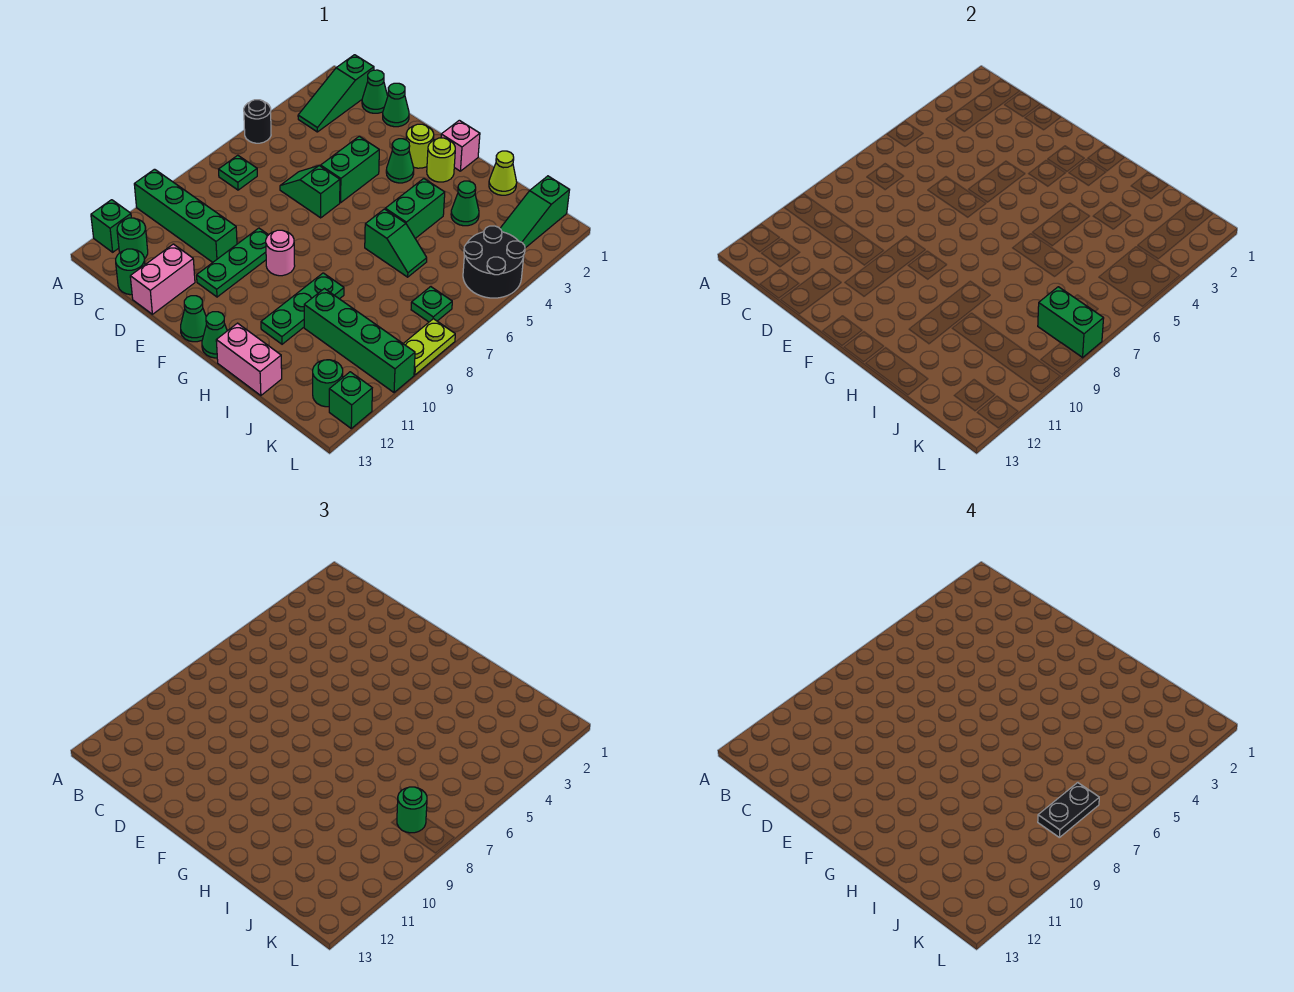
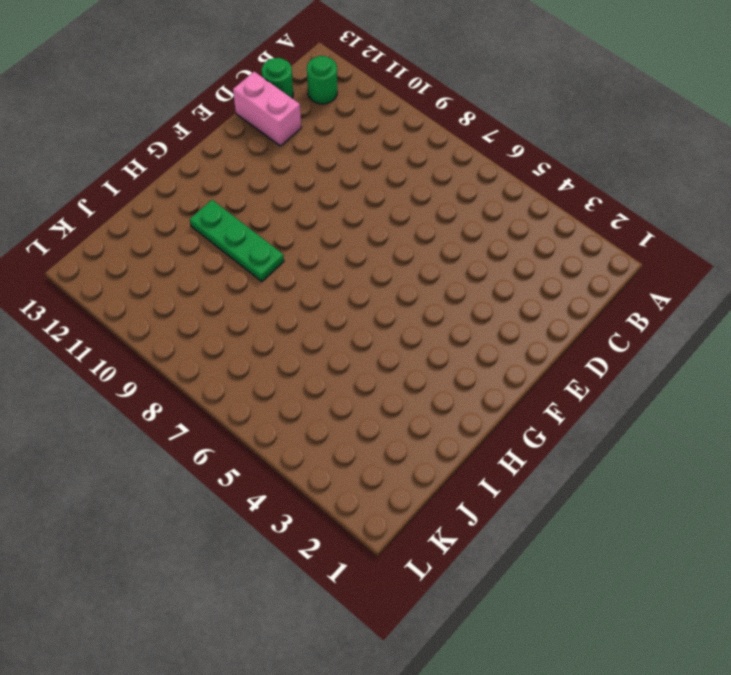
none -> black round brick A5 level 1
none -> green brick A10:D10 level 1
none -> green brick A12 level 1
none -> green slope B1:B3 level 1 top 1

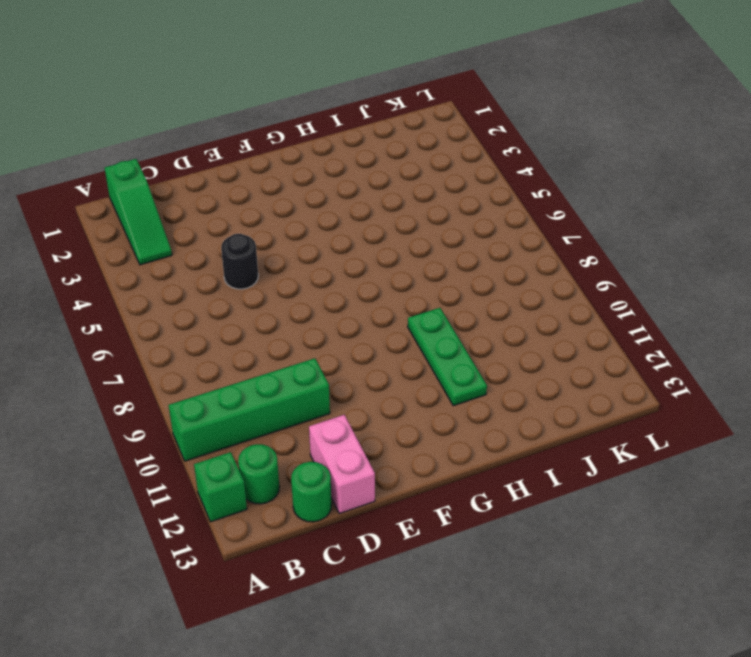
black round brick D5 level 1 -> black round brick A5 level 1
none -> green plate B7 level 1
none -> green cone C1 level 1
none -> green cone D1 level 1
none -> green slope D6:E6 level 1 top E

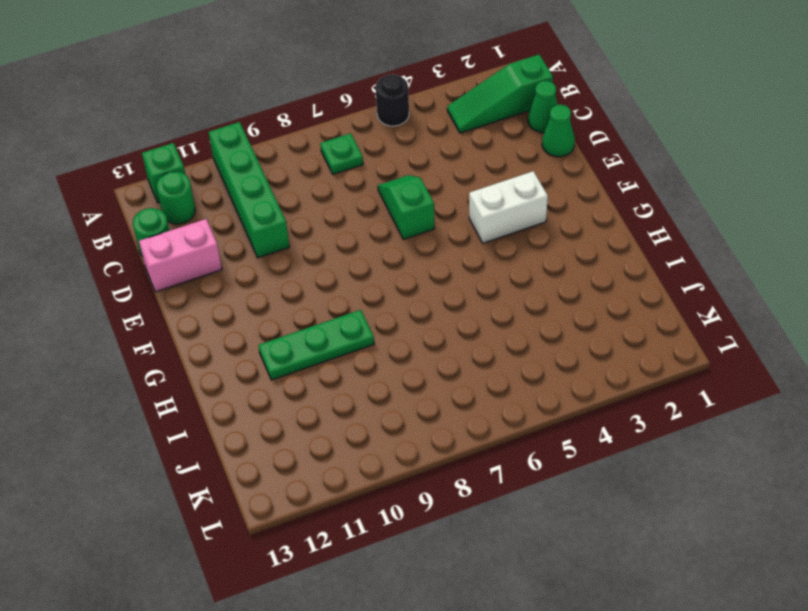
white brick F3:F4 level 1 -> green cone F3 level 1
none -> green brick E4:E5 level 1
none -> green plate E9:E11 level 1
none -> lime round brick F2 level 1
none -> pink round brick F9 level 1

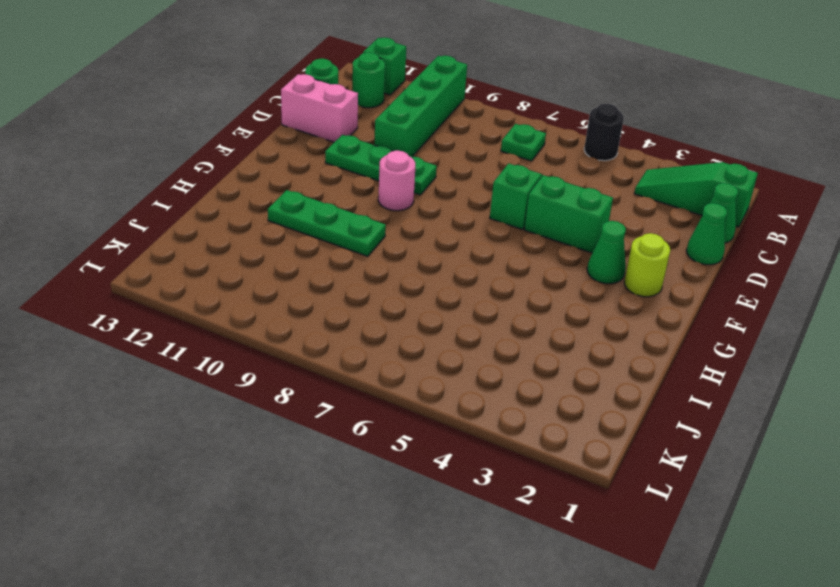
none -> green cone F13 level 1
none -> pink brick G1 level 1
none -> lime round brick G2 level 1
none -> green cone G13 level 1

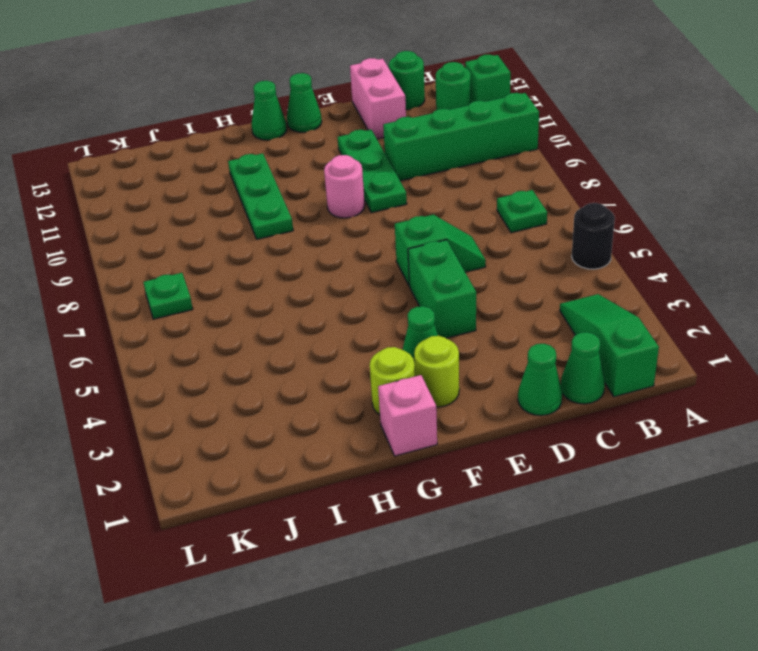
none -> green brick H4:H5 level 1
none -> green slope H6:I6 level 1 top H
none -> pink brick H13:I13 level 1
none -> lime cone I1 level 1

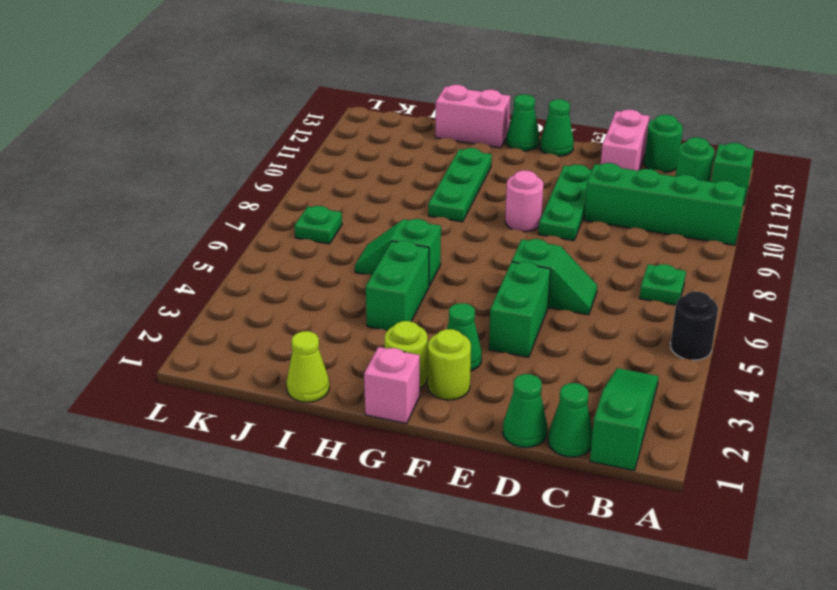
none -> green cone I3 level 1
none -> green brick I10:L10 level 1
none -> green slope K1:K3 level 1 top 1
none -> black round brick K4:L5 level 1

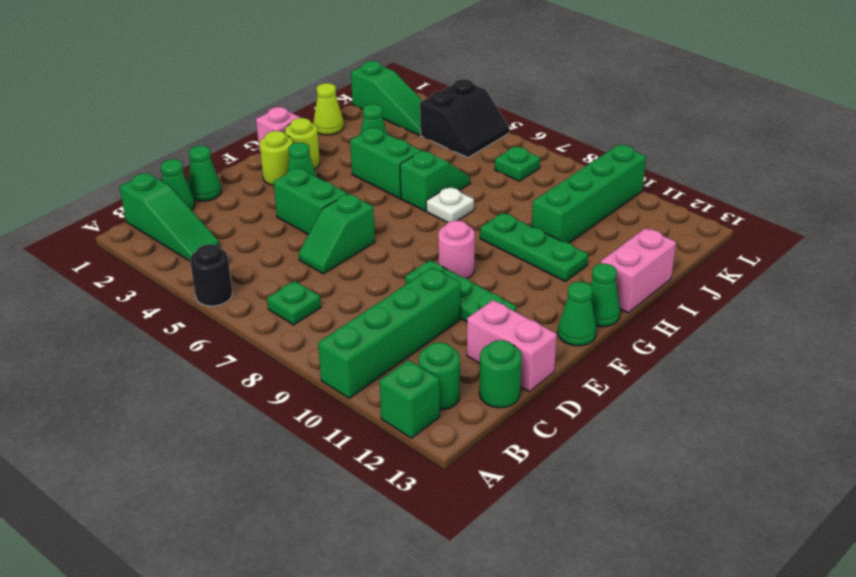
white plate H7 level 1 -> none
black slope K4:L5 level 1 top 4 -> black round brick K4:L5 level 1
none -> green round brick K12 level 1
none -> lime plate L8:L9 level 1
none -> green brick L12 level 1
none -> green brick K8:L8 level 2

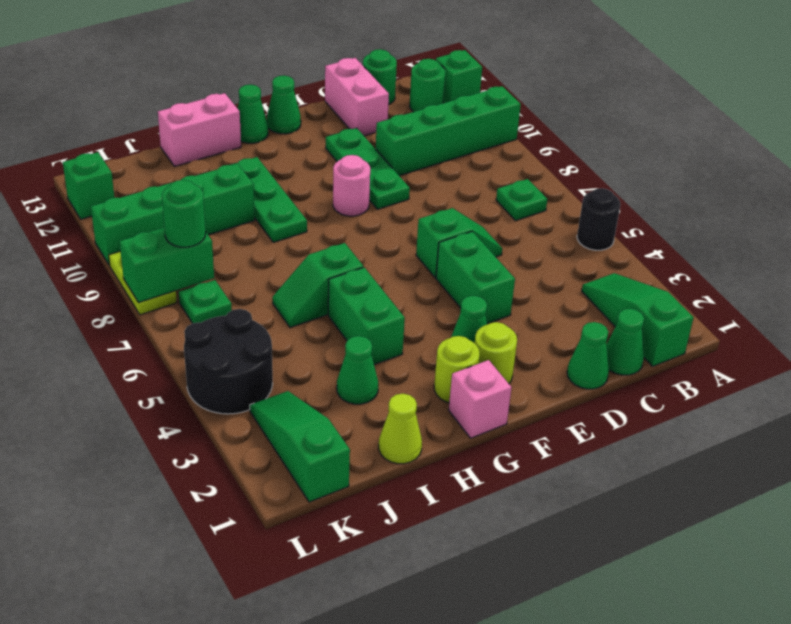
none -> green round brick K12 level 1
none -> black plate K7:K8 level 4

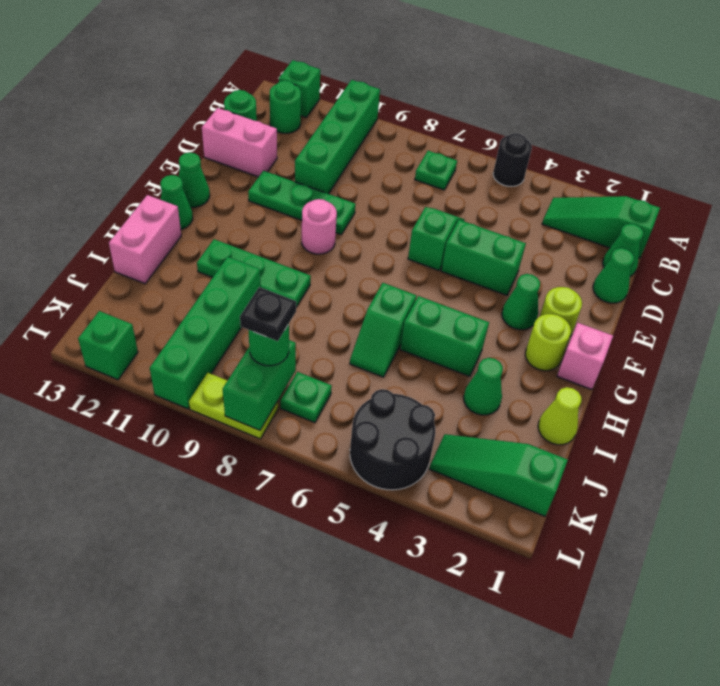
black plate K8 level 4 -> black plate K7:K8 level 4
none -> green round brick K12 level 1

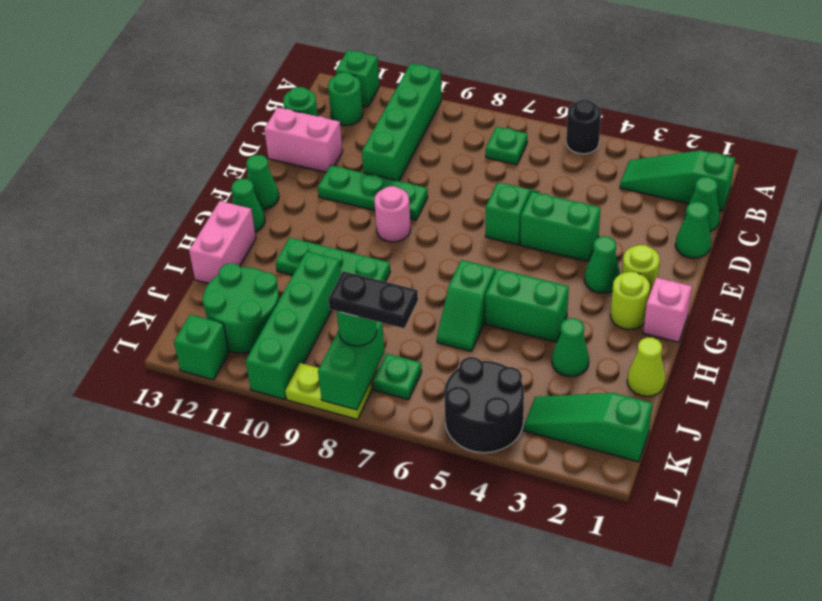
green round brick J11:K12 level 1 -> green round brick K12 level 1

